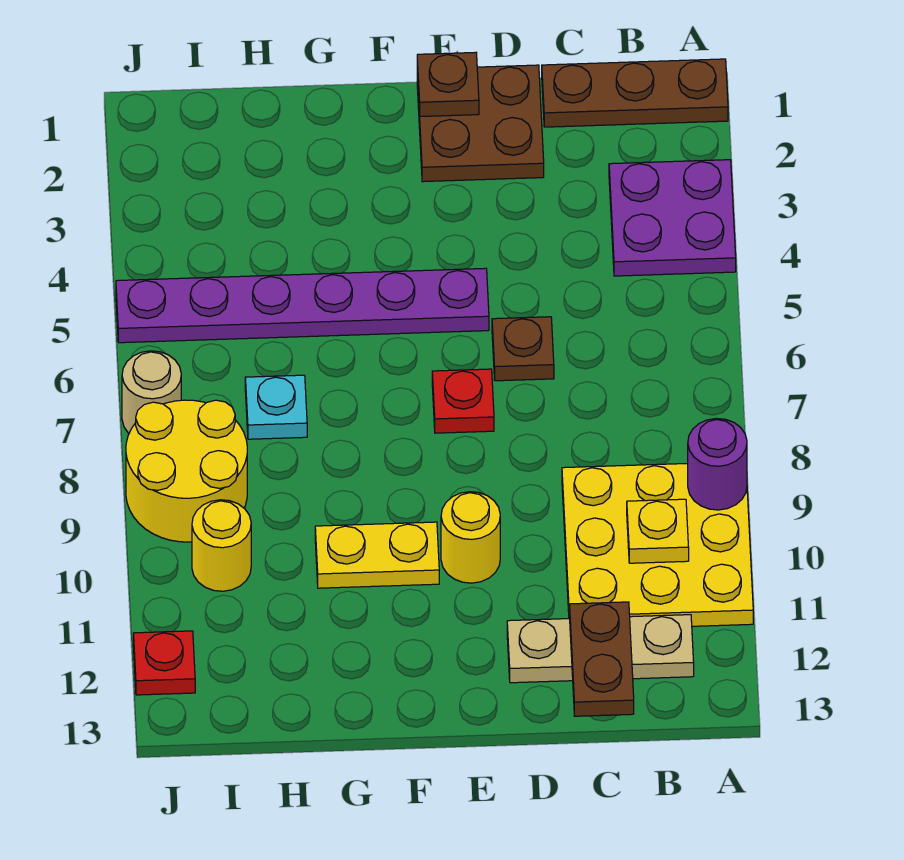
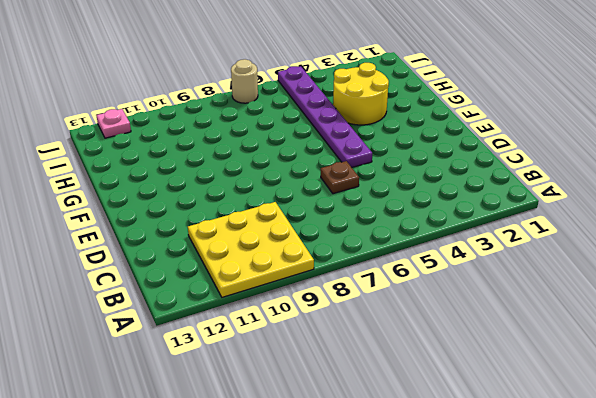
yellow round brick G3:H4 level 1 -> yellow round brick I8:J9 level 1
pink plate J12 level 1 -> red plate J12 level 1
none -> brown plate A1:C1 level 1
none -> purple plate A3:B4 level 1
none -> tan plate B12:D12 level 1

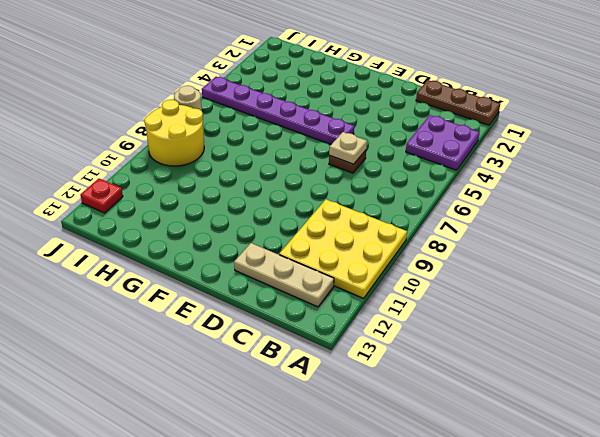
tan plate D6 level 2 -> none
none -> brown plate D1:E2 level 1
none -> red plate E7 level 1
none -> yellow round brick E10 level 1

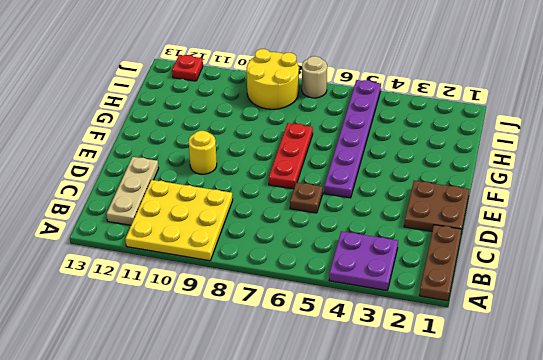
red plate E7:G7 level 1 -> red plate E7 level 1
none -> yellow plate F10:G10 level 1
none -> cyan plate H7 level 1
none -> yellow round brick I10 level 1

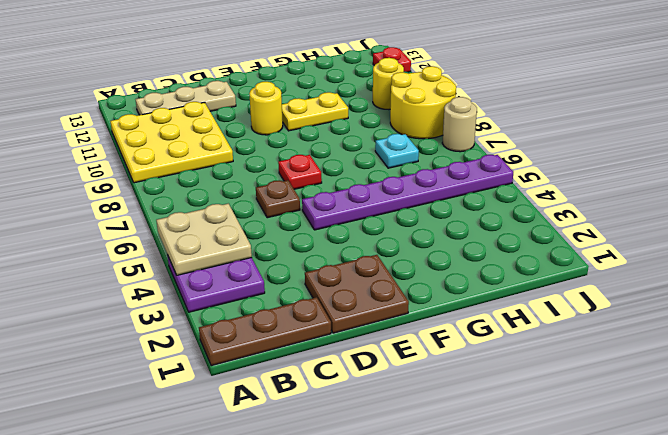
tan plate A4:B5 level 2 -> none
none -> purple round brick A9 level 2
none -> yellow plate B10 level 2
none -> brown plate C12:C13 level 2

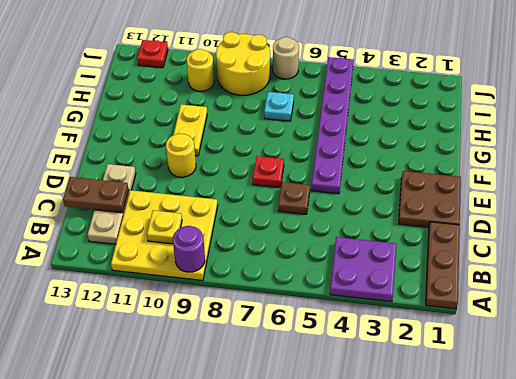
none -> brown plate E1 level 2

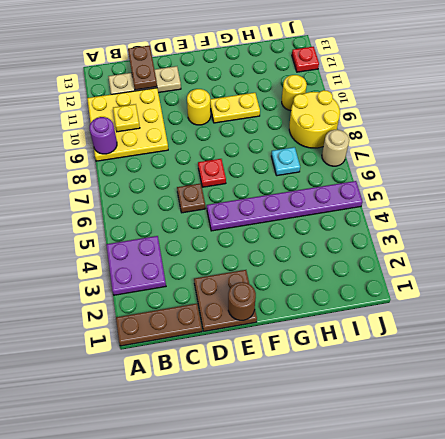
brown round brick E1 level 2 -> brown plate E1 level 2

